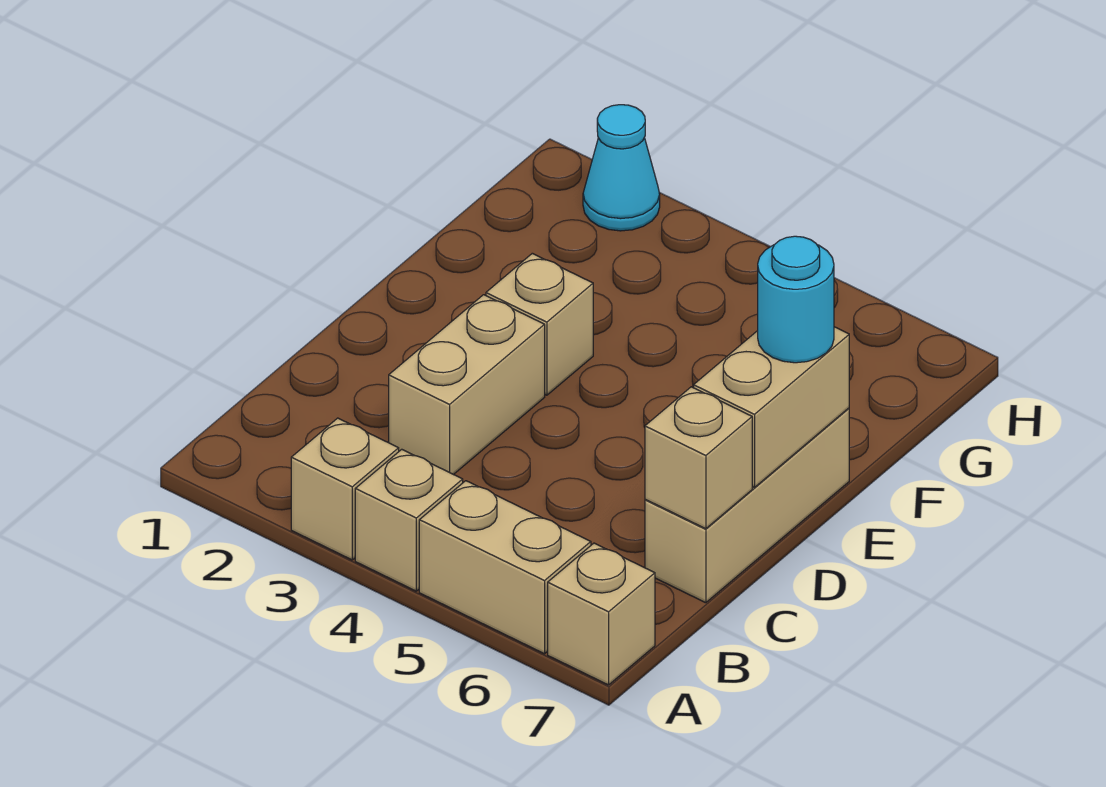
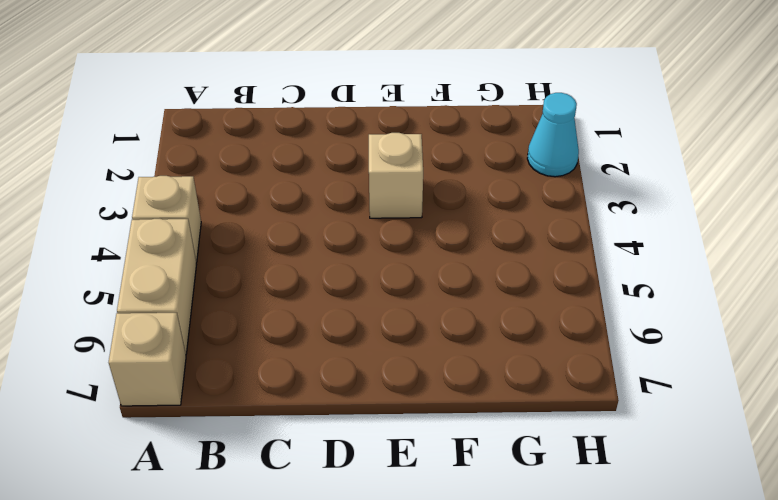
none -> tan brick A3 level 1
none -> tan brick C3:D3 level 1

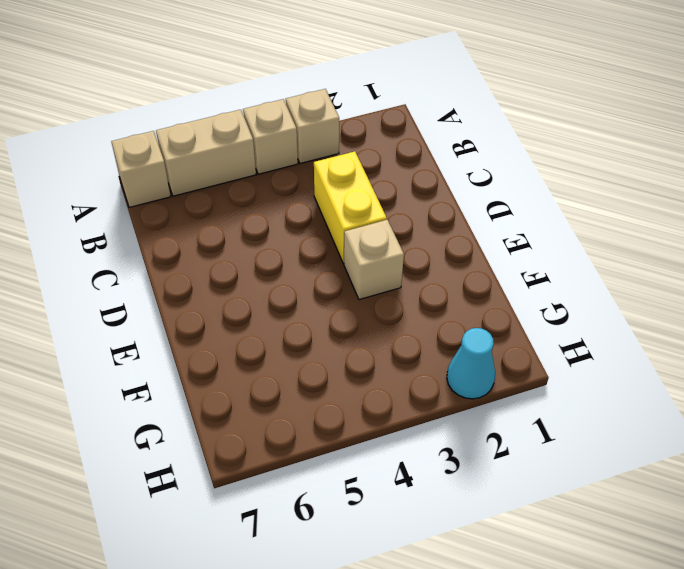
yellow brick C3:D3 level 1 -> tan brick C3:D3 level 1
none -> tan brick C7:E7 level 1
none -> tan brick C7 level 2

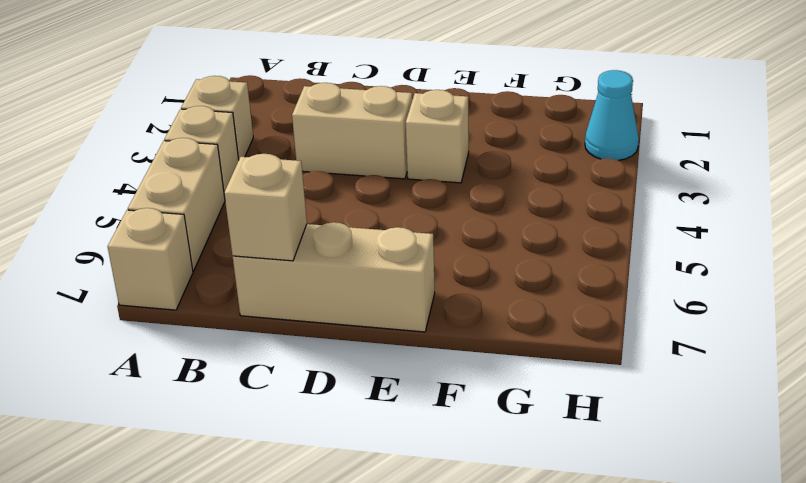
none -> tan brick D7:E7 level 2
none -> cyan round brick E7 level 3

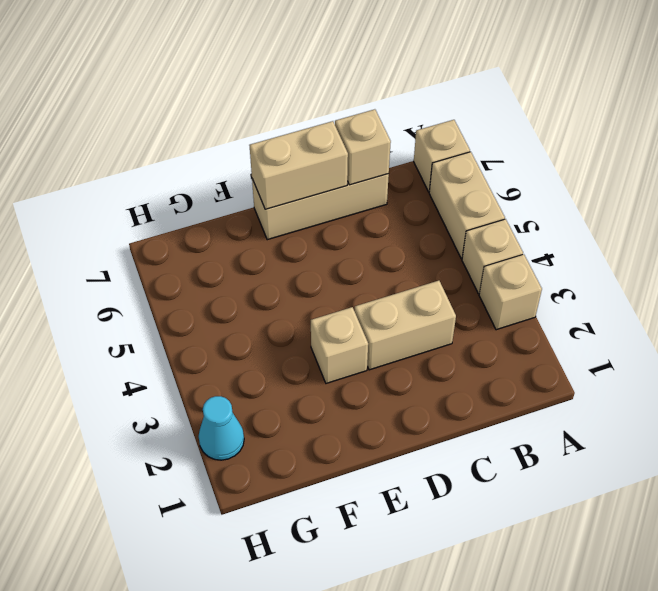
none -> cyan round brick E7 level 3

